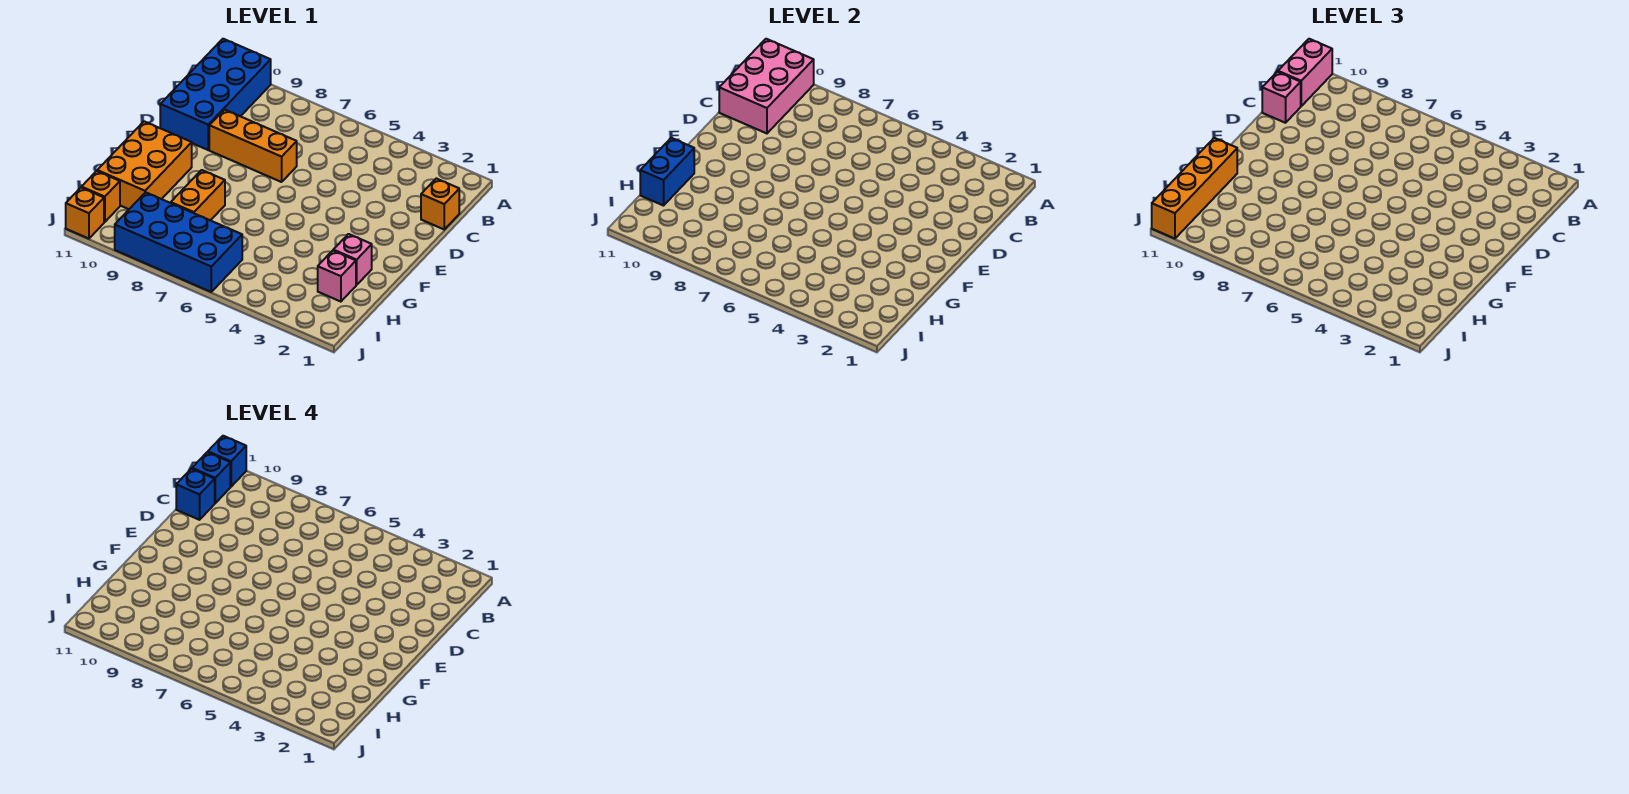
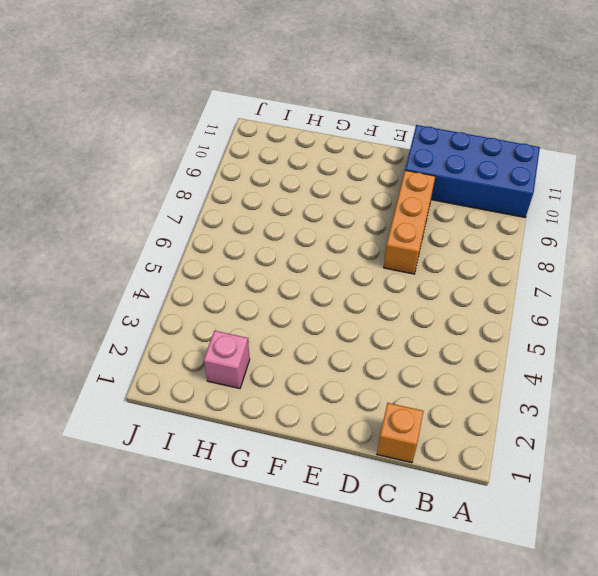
none -> orange brick F10:H11 level 1
none -> pink brick G2 level 1
none -> orange brick G8:H8 level 1

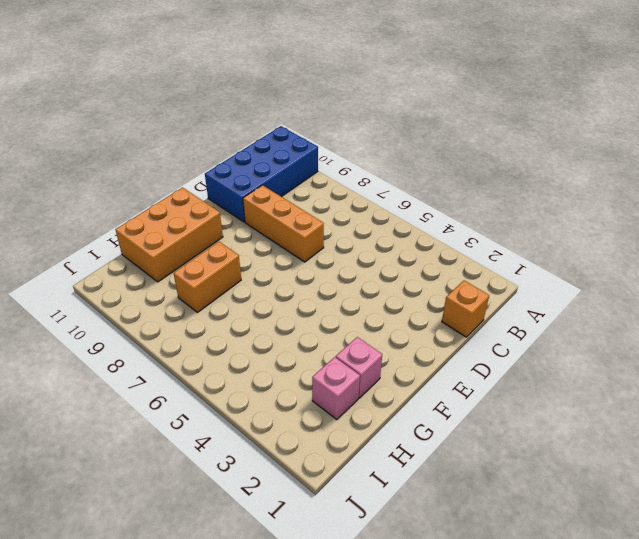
none -> blue brick I6:J9 level 1
none -> orange brick I11 level 1
none -> orange brick J11 level 1

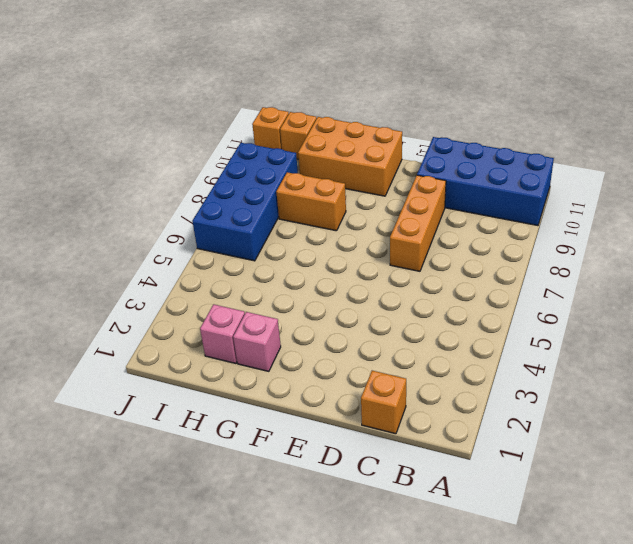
none -> pink brick A10:C11 level 2
none -> blue brick G11:H11 level 2
none -> pink brick A11:B11 level 3

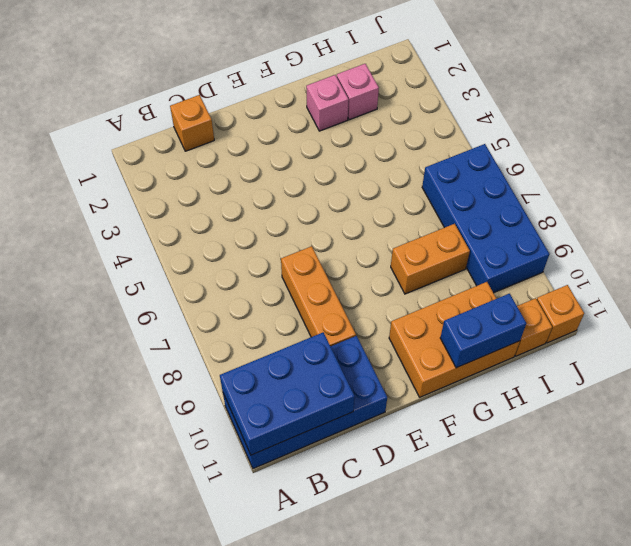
blue brick A10:C11 level 2 -> pink brick A10:C11 level 2
none -> pink brick A11:B11 level 3
none -> pink brick C11 level 3
none -> orange brick G11:J11 level 3

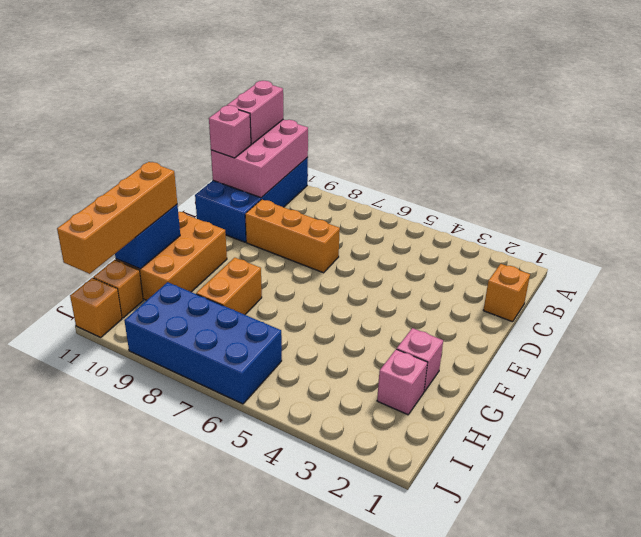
none -> blue brick A11 level 4
none -> blue brick B11 level 4
none -> blue brick C11 level 4

